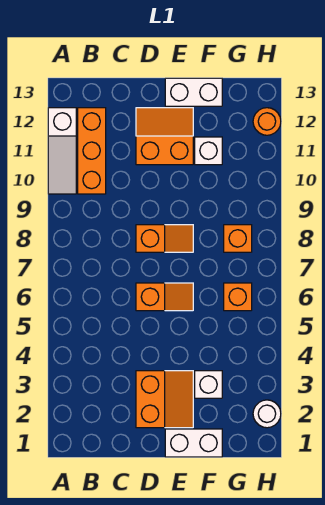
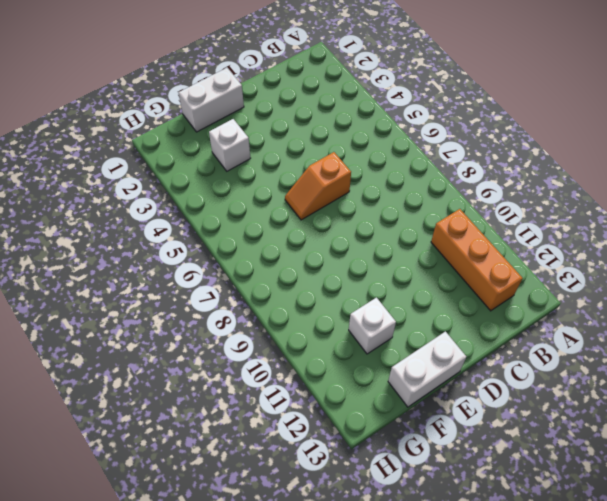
none -> white slope A10:A12 level 1 top 12
none -> orange slope D2:E3 level 1 top D
none -> orange slope D8:E8 level 1 top D

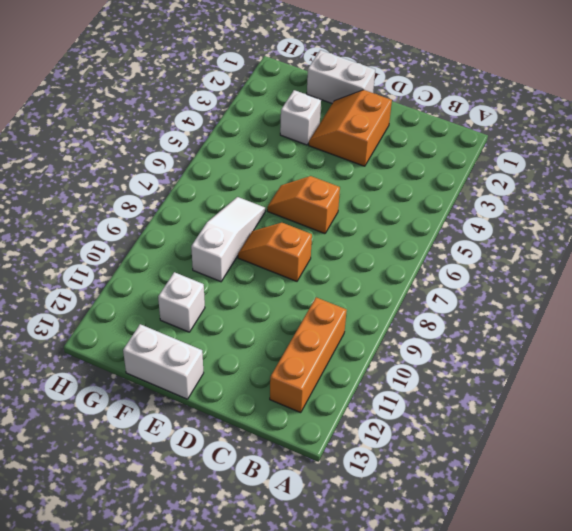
white slope F7:F9 level 1 top 9 -> white slope A10:A12 level 1 top 12
none -> orange slope D11:E12 level 1 top 11
none -> orange brick G6 level 1
none -> orange brick G8 level 1

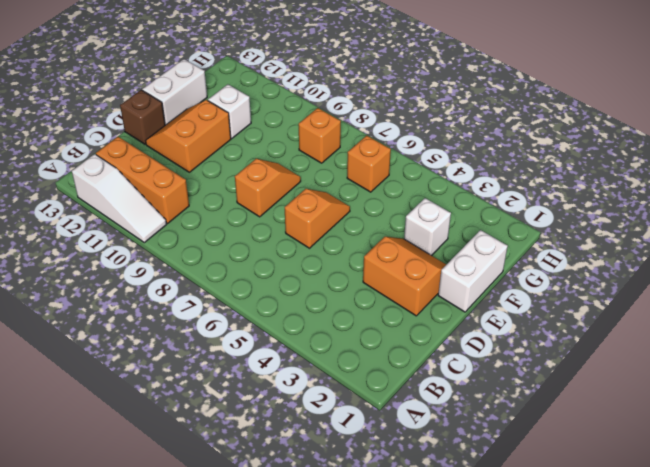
brown brick D13 level 1 -> none
none -> white round brick H2 level 1
none -> orange round brick H12 level 1

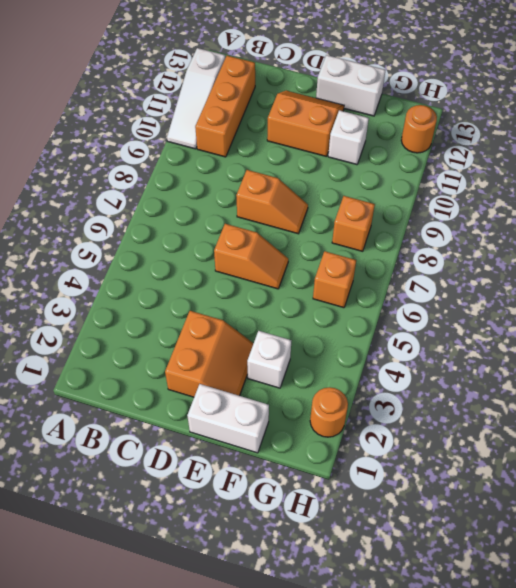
orange round brick H2 level 1 -> white round brick H2 level 1

